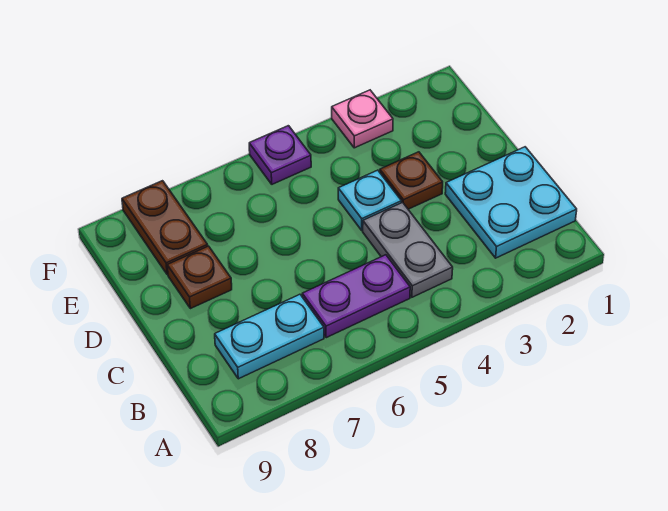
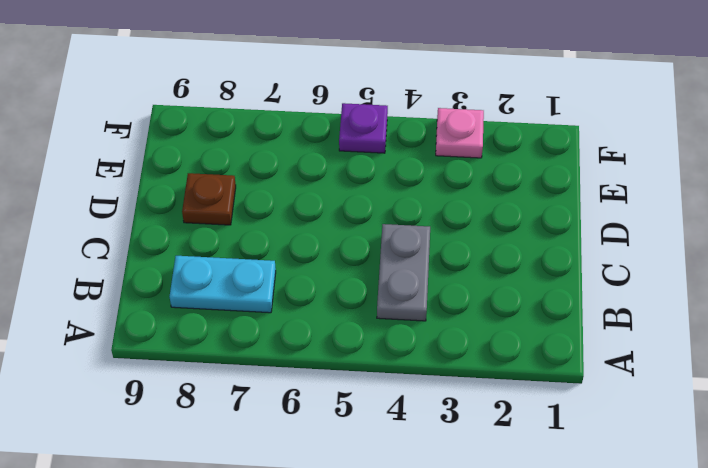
none -> cyan plate B1:C2 level 1
none -> purple plate B5:B6 level 1

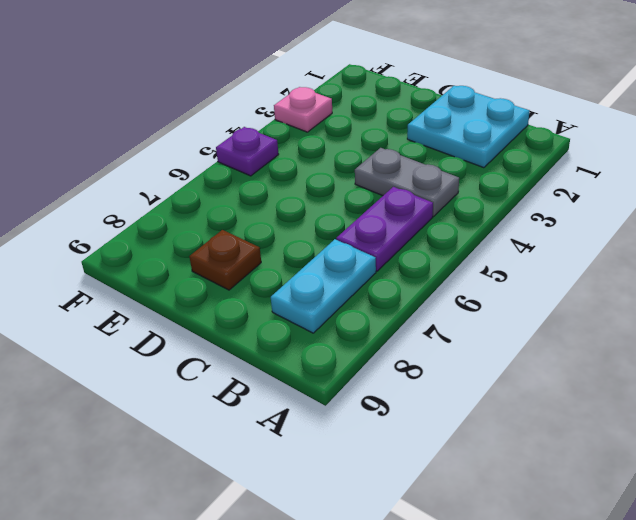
none -> brown plate D3 level 1
none -> cyan plate D4 level 1

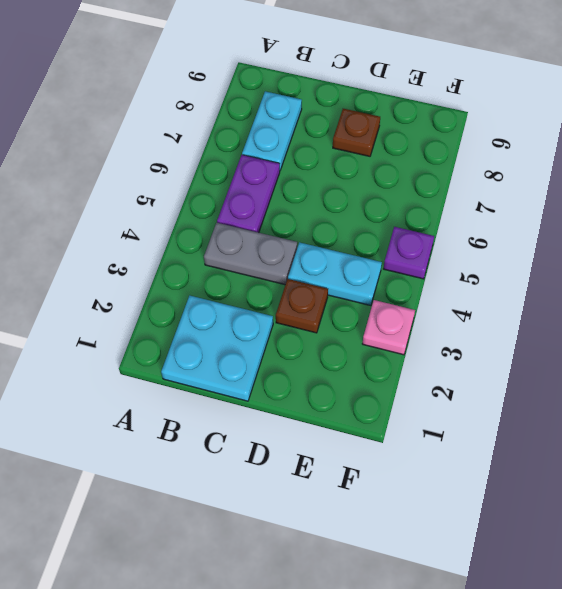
cyan plate D4:E4 level 1 -> cyan plate D4 level 1
none -> brown plate E8:F8 level 1

